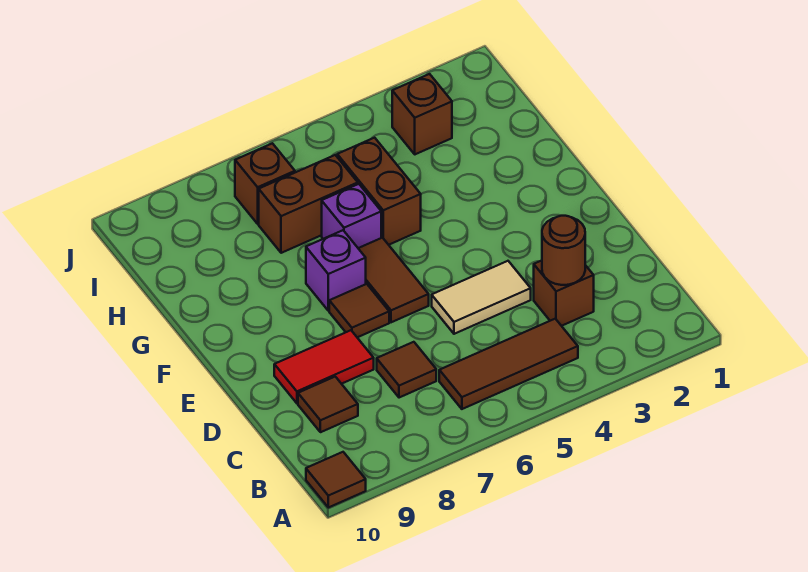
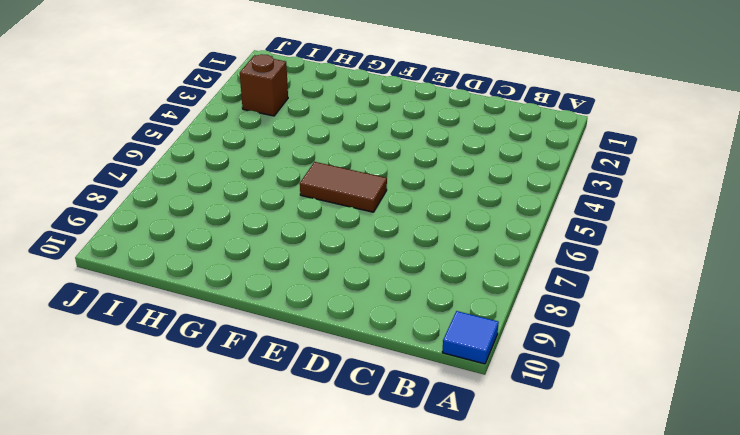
blue tile A10 level 1 -> brown tile A10 level 1
none -> brown tile B4:B6 level 1
none -> brown brick C3 level 1
none -> brown tile C7 level 1

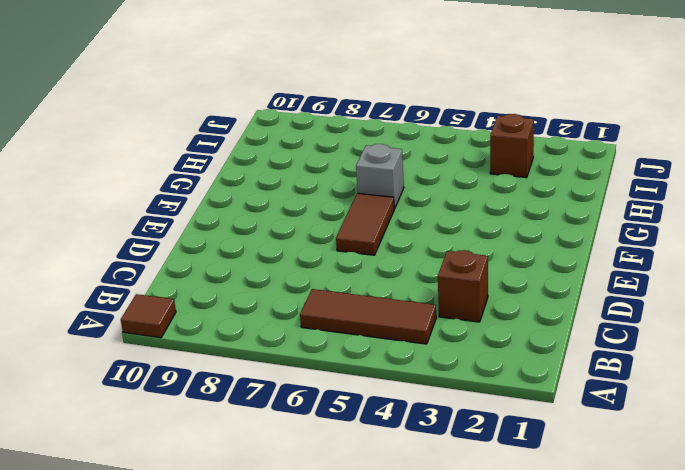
grey brick G6 level 1 -> purple brick G6 level 1
none -> brown tile C7 level 1
none -> brown tile C9 level 1
none -> tan tile D4:D5 level 1

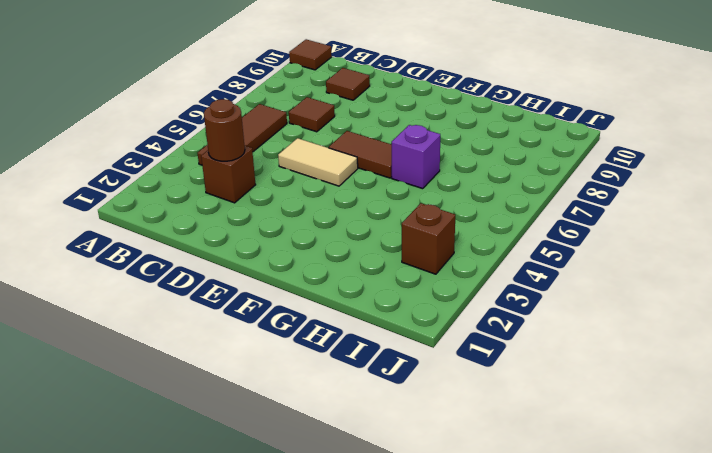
tan tile D5:E5 level 1 -> tan tile D4:D5 level 1
none -> red tile D8:D9 level 1
none -> brown tile E7 level 1
none -> purple brick F7 level 1

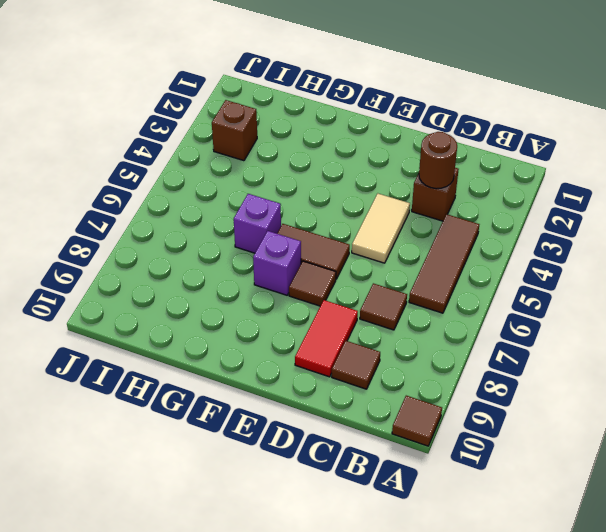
none -> brown brick G5:H5 level 1
none -> brown brick H6:H7 level 1
none -> brown brick I7 level 1

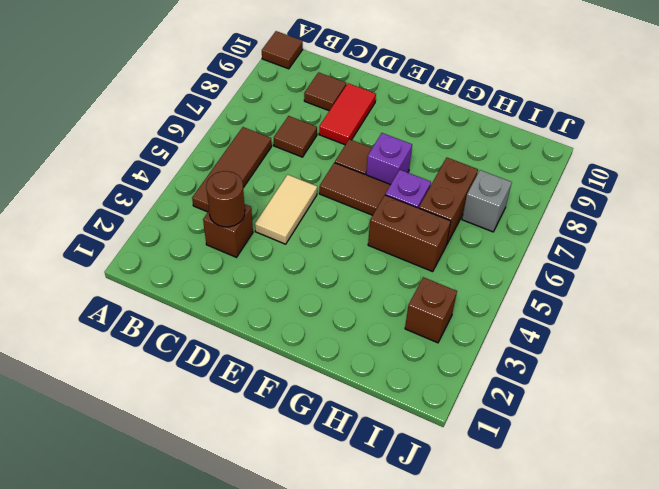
grey brick I7 level 1 -> brown brick I7 level 1

